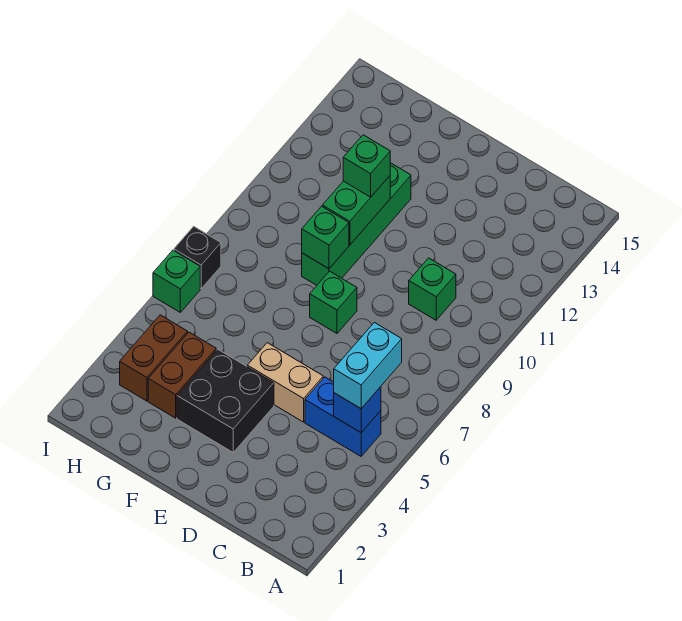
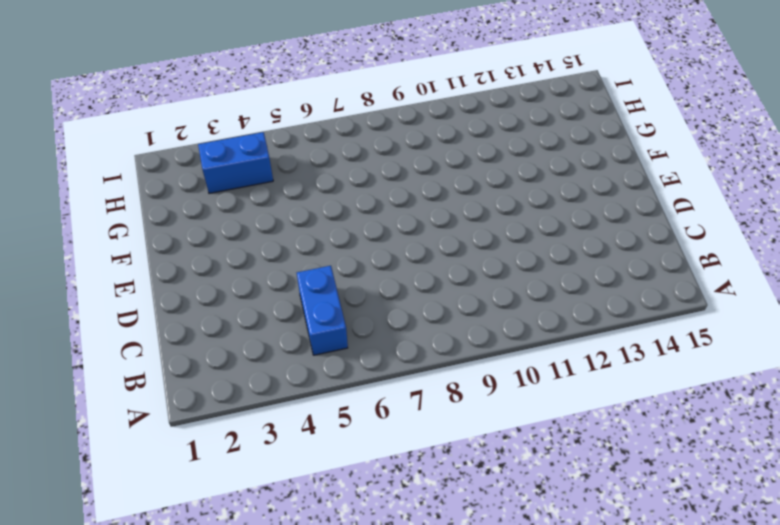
blue brick H3:H4 level 1 -> brown brick H3:H4 level 1
none -> green brick C10 level 1
none -> tan brick D5:E5 level 1
none -> black brick E3:F4 level 1

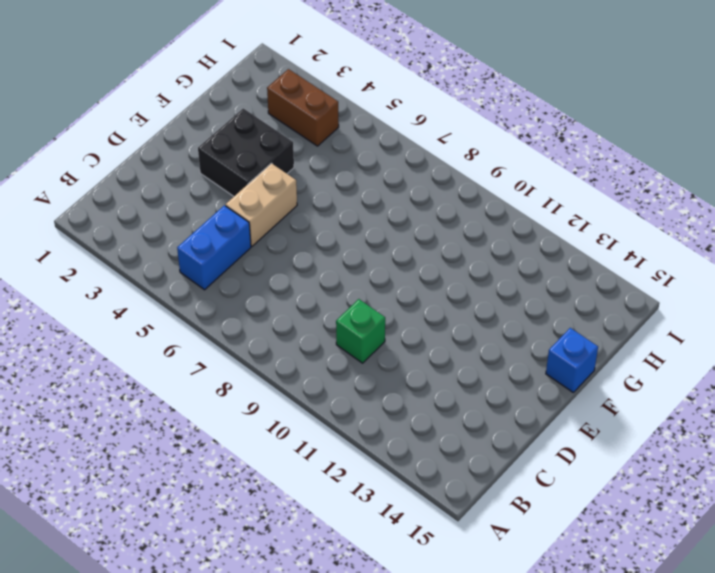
blue brick F15 level 1 -> blue brick B5 level 2
none -> green brick E8 level 1
none -> green brick F9:F12 level 1
none -> brown brick G3:G4 level 1

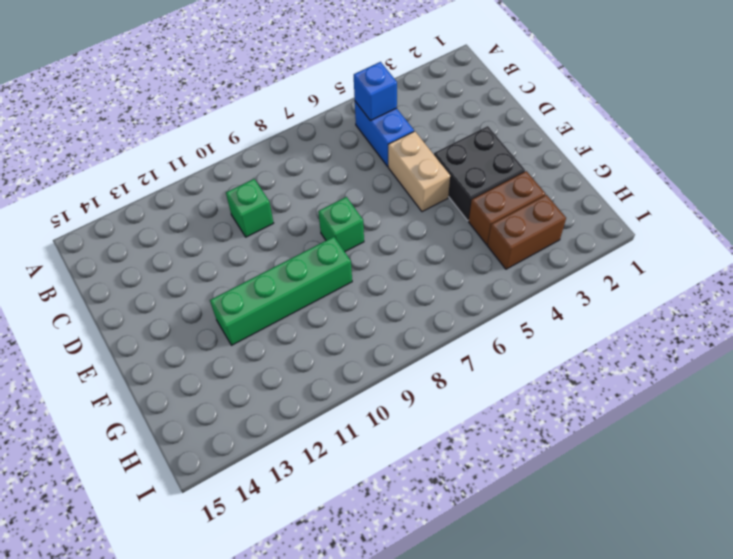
none -> green brick I6 level 1
none -> black brick I7 level 1
none -> green brick F9 level 2

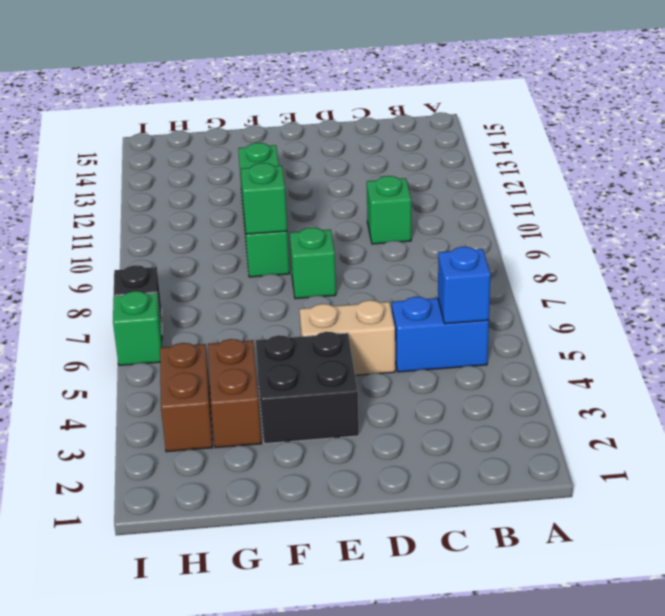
none -> green brick F10:F11 level 2
none -> cyan brick B5:B6 level 3
none -> green brick F11 level 3

